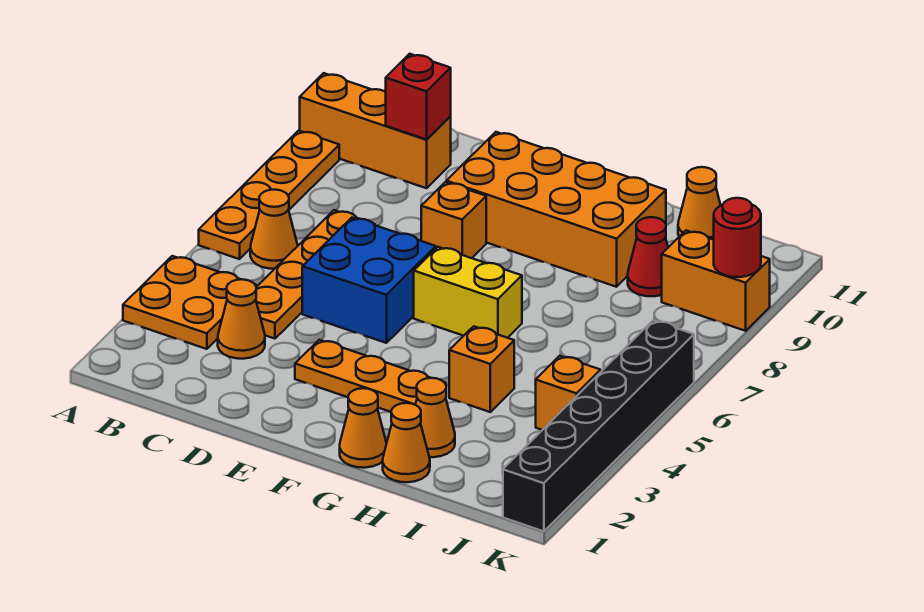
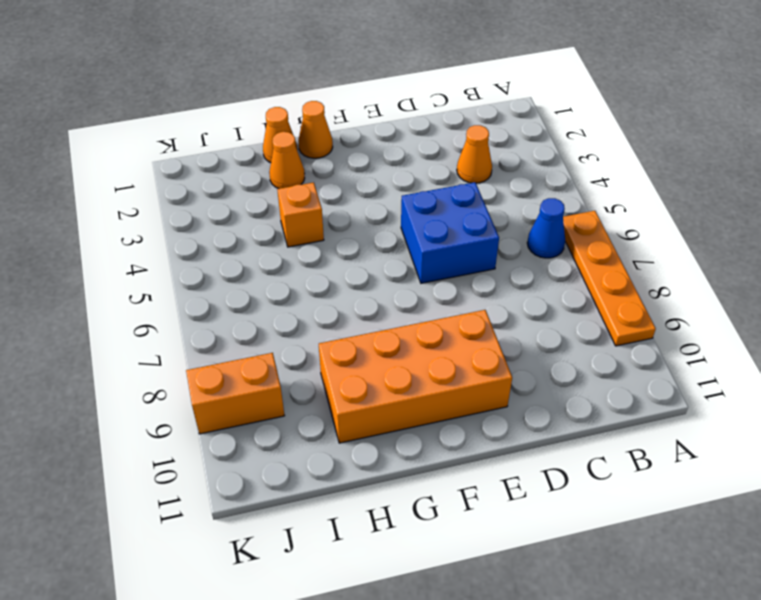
blue cone B6 level 1 -> orange cone B6 level 1
none -> orange plate A3:B4 level 1
none -> orange brick A10:C10 level 1
none -> orange plate C4:C7 level 1

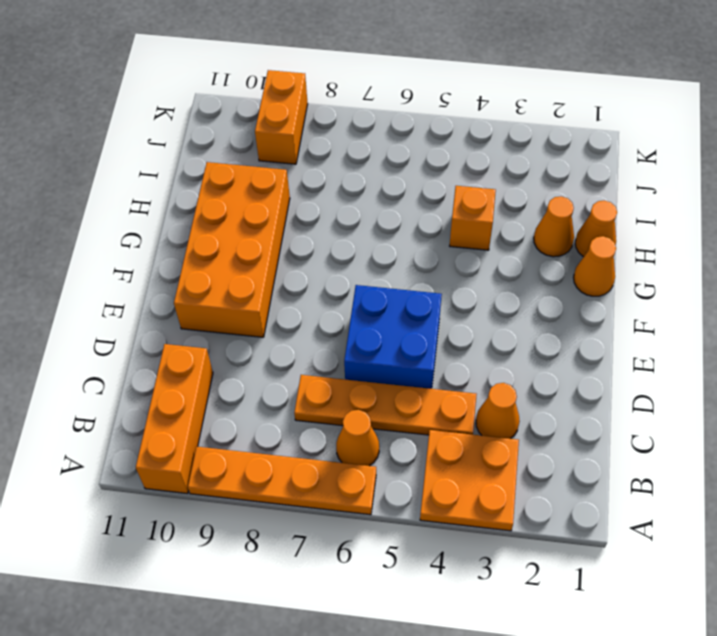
none -> orange plate E3:G3 level 1
none -> orange brick E8 level 1
none -> yellow brick F6:G6 level 1

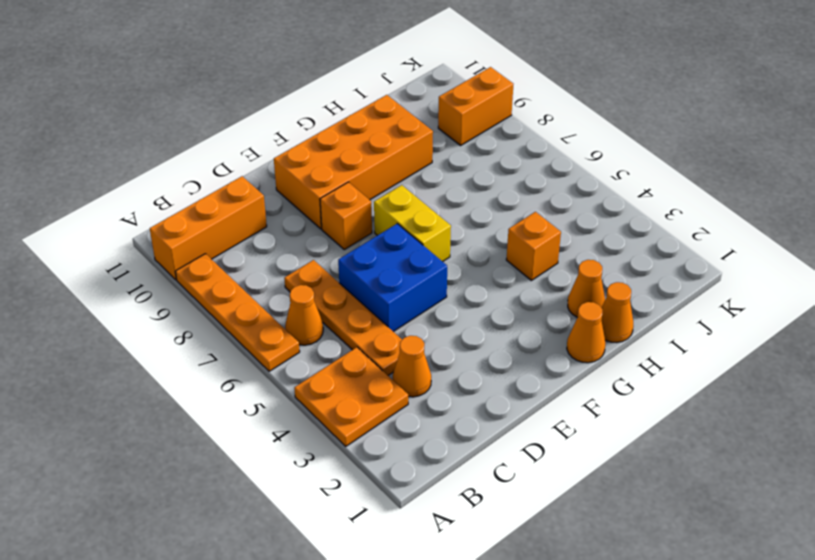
yellow brick F6:F7 level 1 -> yellow brick F6:G6 level 1
none -> orange plate E3:G3 level 1
none -> red cone I9 level 1
none -> orange cone I11 level 1

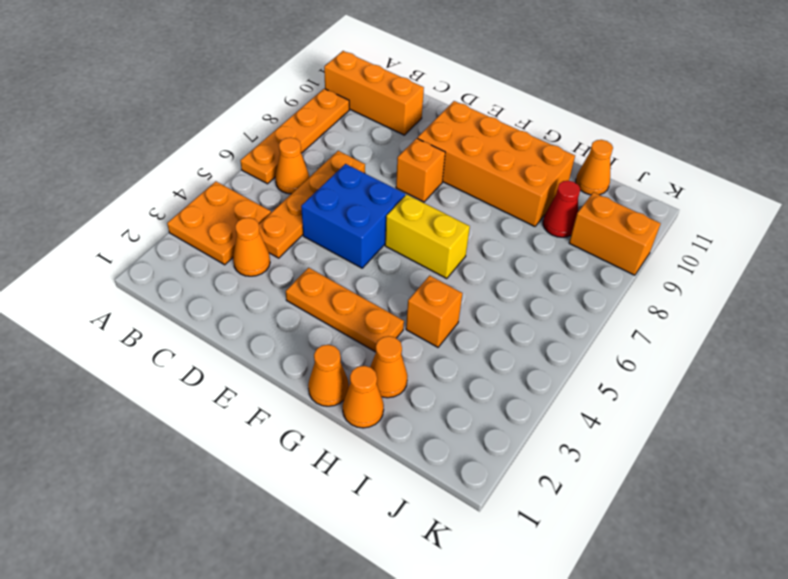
none -> orange brick J4 level 1
none -> black brick K1:K6 level 1
none -> red brick C10 level 2

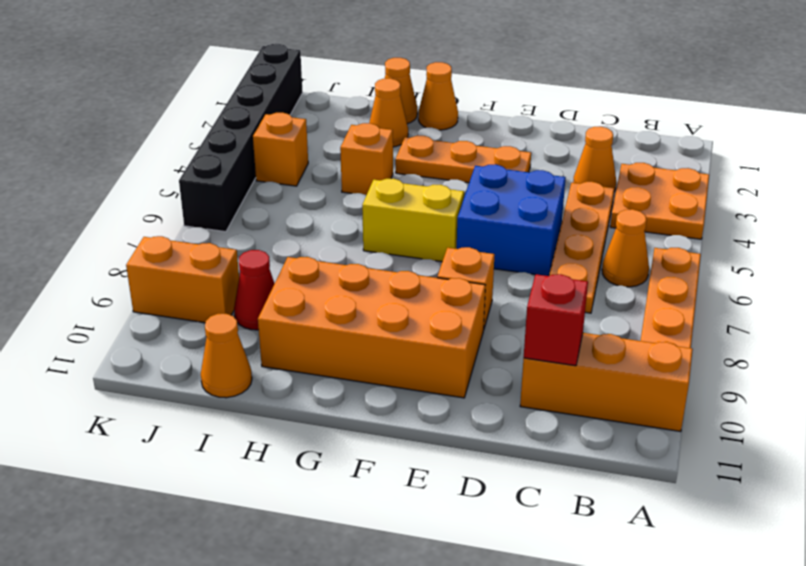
none -> red round brick K9 level 2

